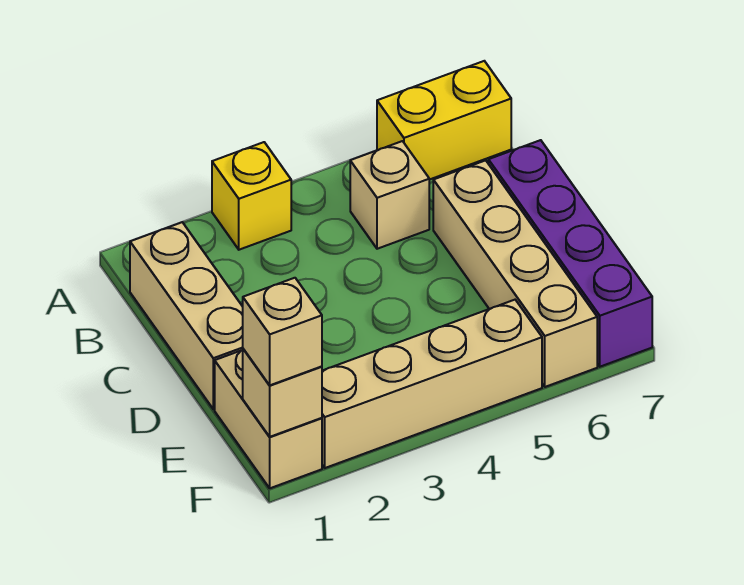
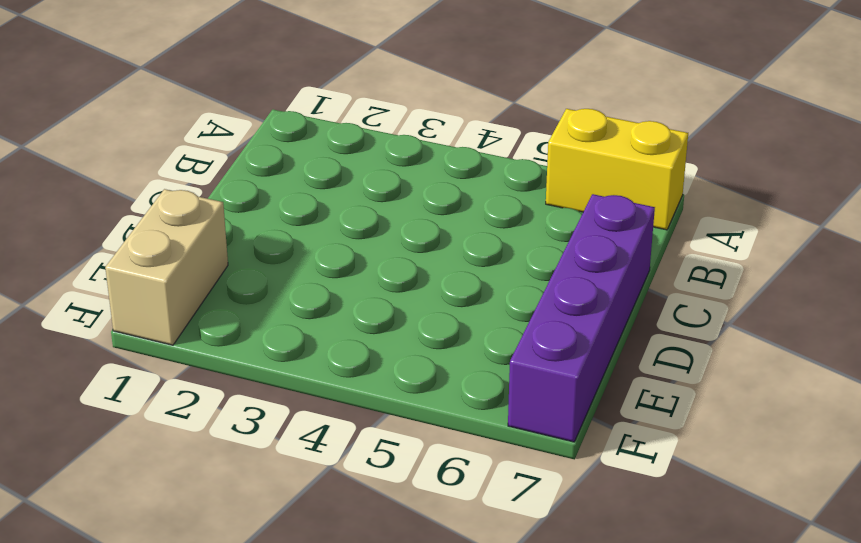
none -> yellow brick A3 level 1
none -> tan brick B1:D1 level 1

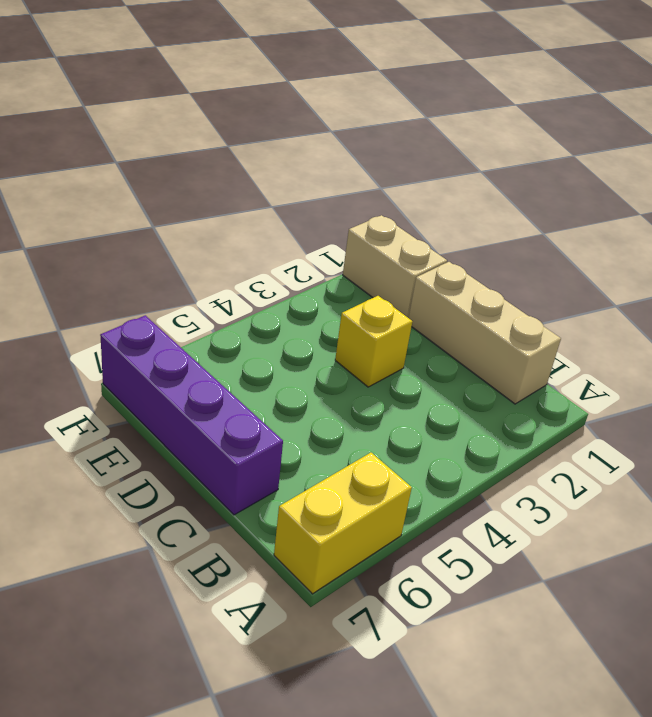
yellow brick D3 level 1 -> yellow brick A3 level 1
none -> tan brick B5 level 1
none -> tan brick C6:F6 level 1

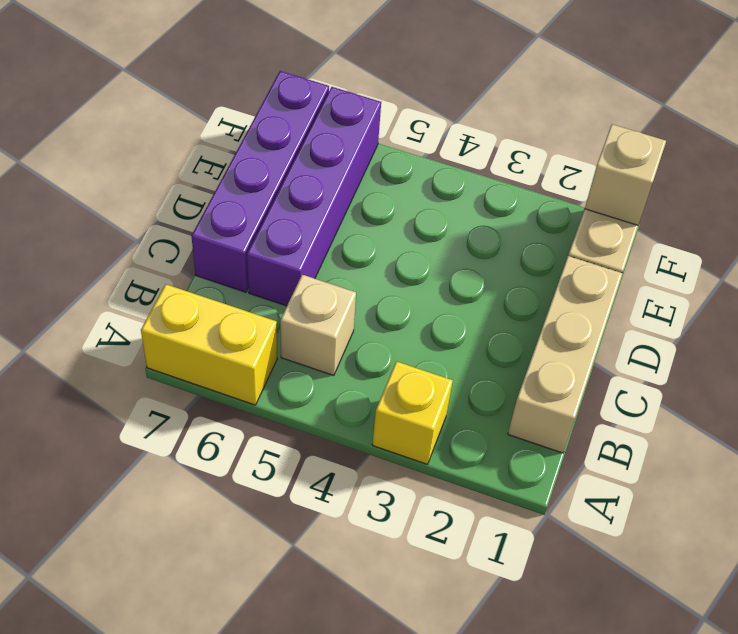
purple brick C6:F6 level 1 -> tan brick C6:F6 level 1
none -> tan brick F2:F5 level 1
none -> tan brick F1 level 3

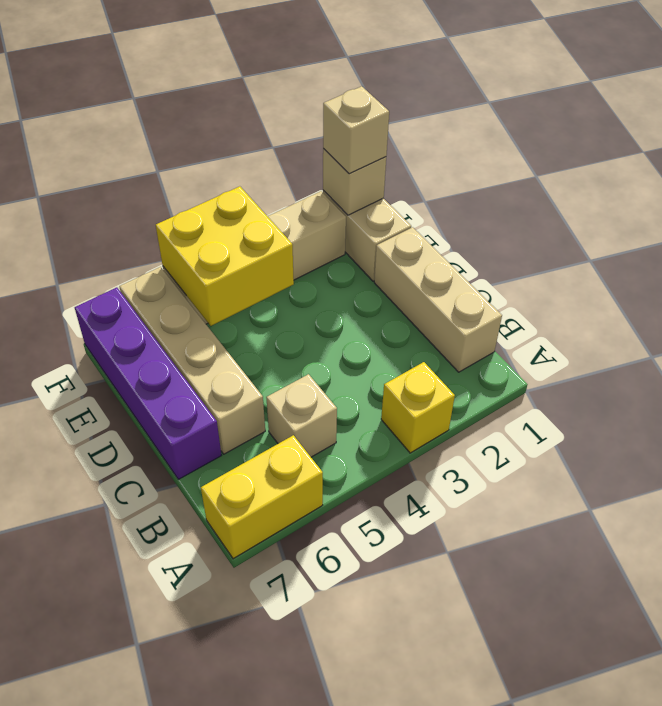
yellow brick E4:F5 level 2 -> none

